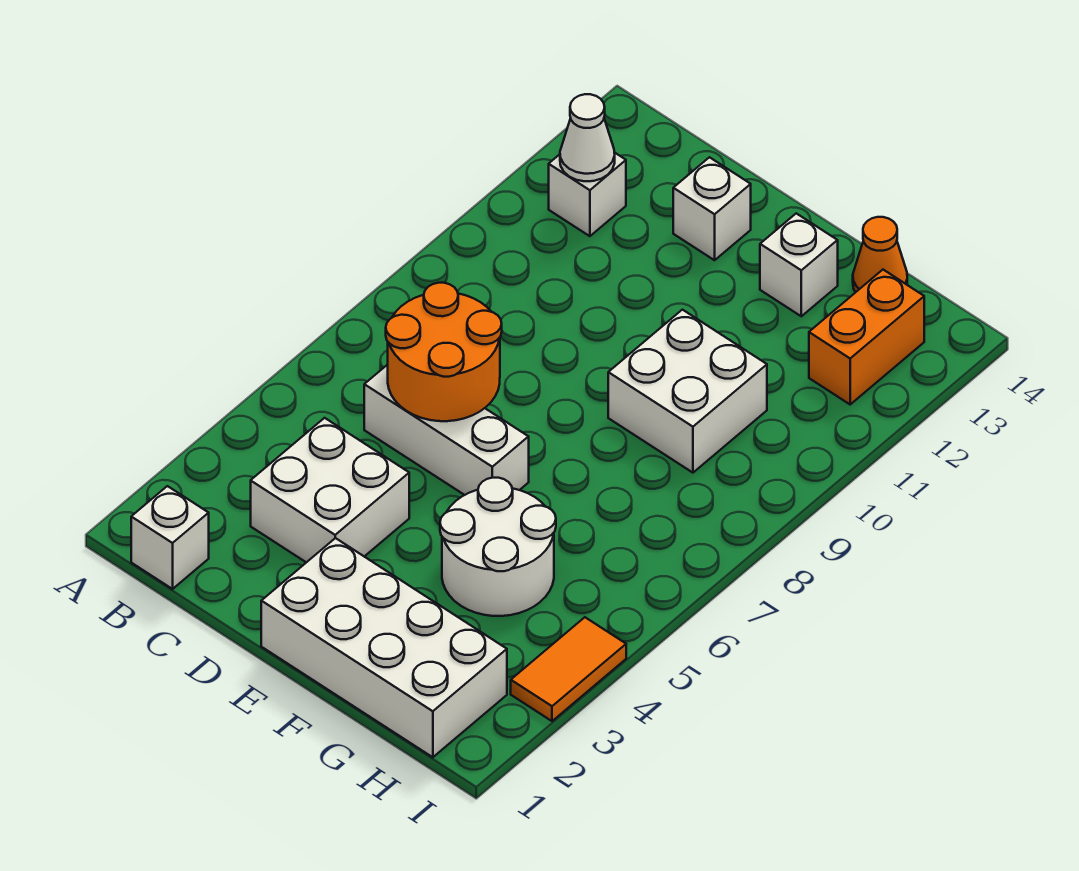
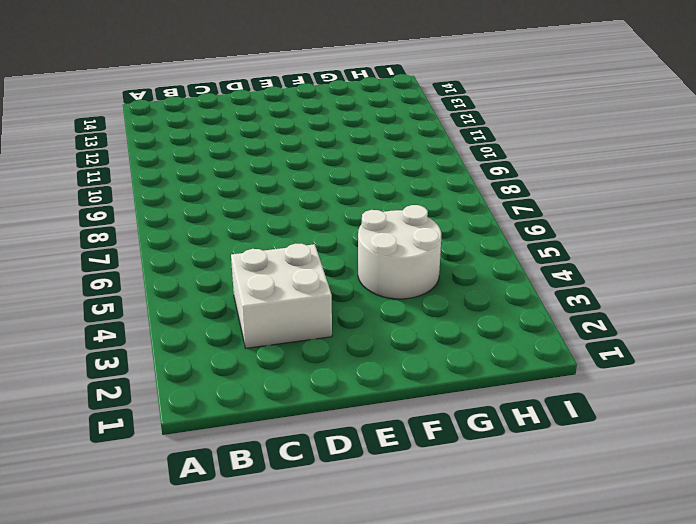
none -> white brick B1 level 1
none -> white brick B12 level 1
none -> white brick C6:E6 level 1

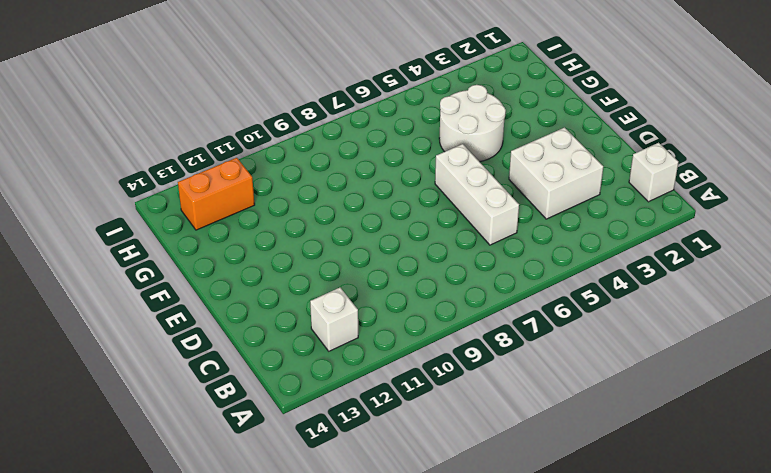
none -> white brick D13 level 1
none -> white brick E1:H2 level 1
none -> white brick F9:G10 level 1

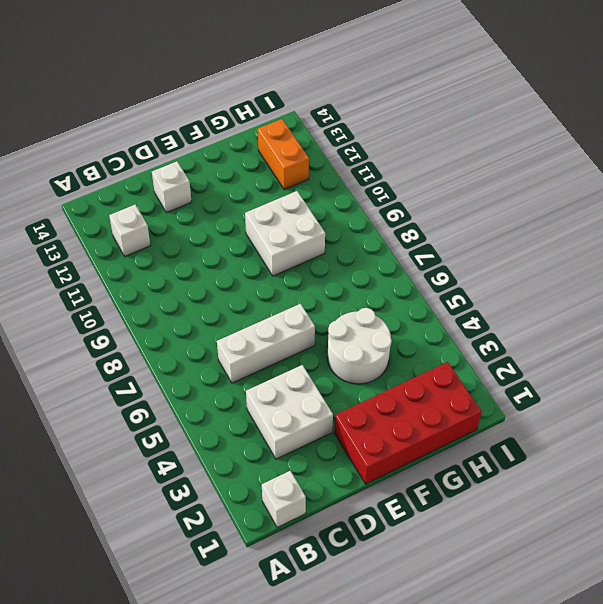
red brick E1:H2 level 1 -> white brick E1:H2 level 1
none -> white brick F13 level 1
none -> orange cone G14 level 1
none -> orange tile I3:I4 level 1

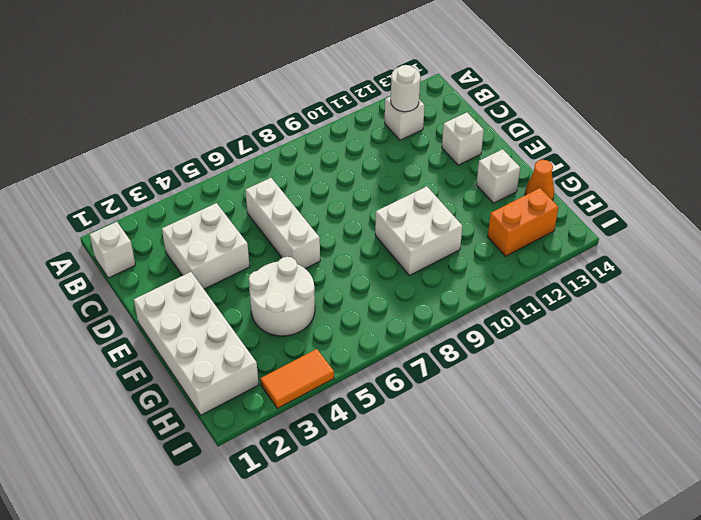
white round brick B12 level 2 -> white cone B12 level 2
none -> orange round brick C6:D7 level 2

